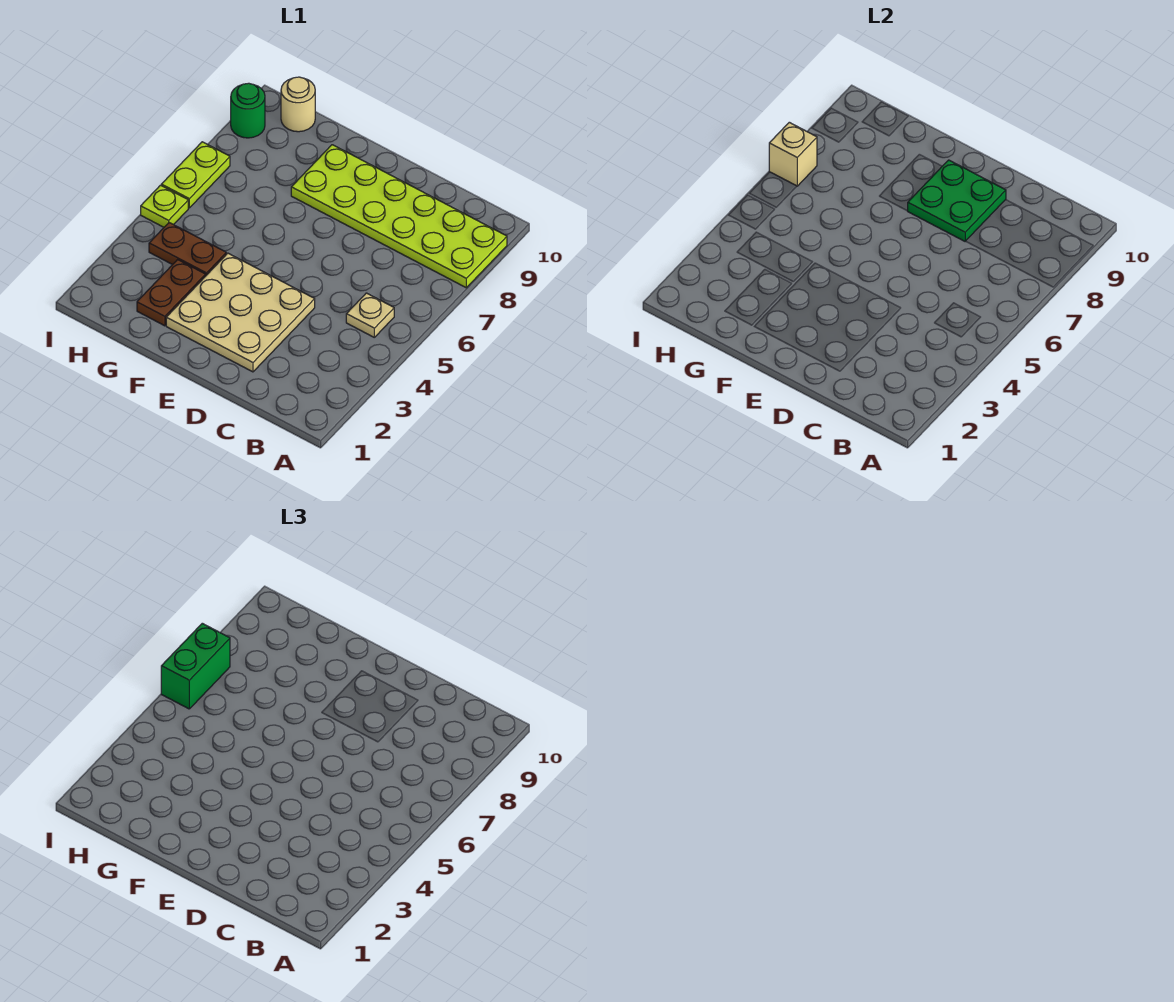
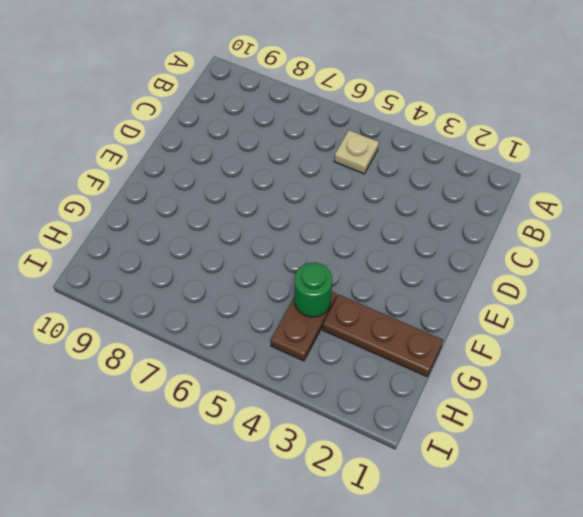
brown plate G1:G3 level 1 -> brown plate G2:G3 level 1
green round brick G4 level 2 -> green round brick I9 level 1
none -> lime plate A8:F9 level 1
none -> tan plate D2:F4 level 1
none -> tan round brick H10 level 1

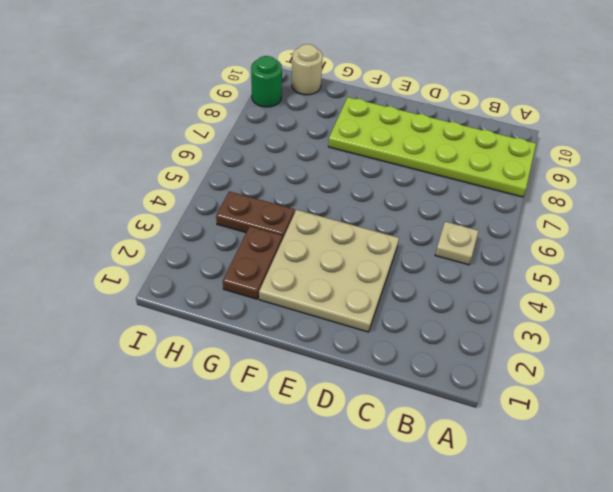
none -> lime plate I5 level 1
none -> lime plate I6:I7 level 1
none -> green plate D8:E9 level 2

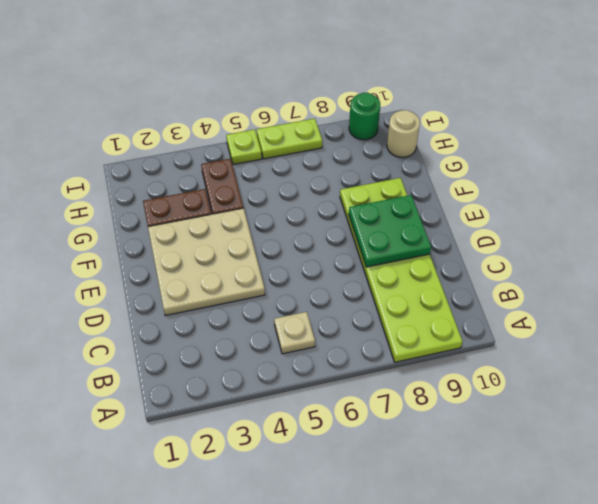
none -> tan brick I7 level 2
none -> green brick I6:I7 level 3

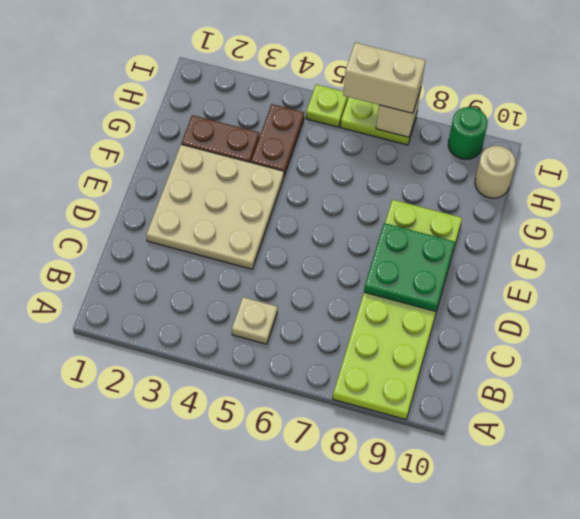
tan brick I6:I7 level 3 -> green brick I6:I7 level 3

